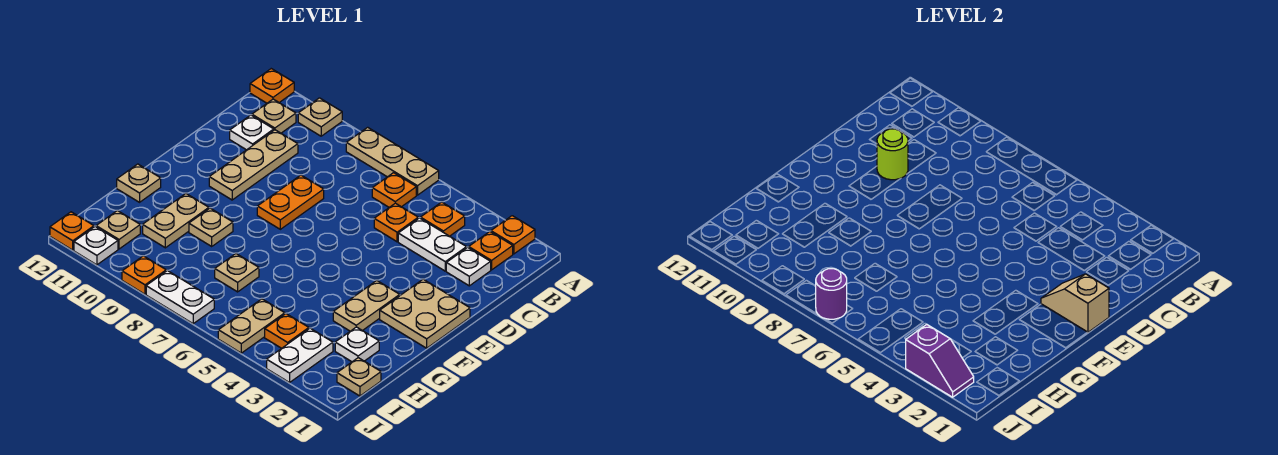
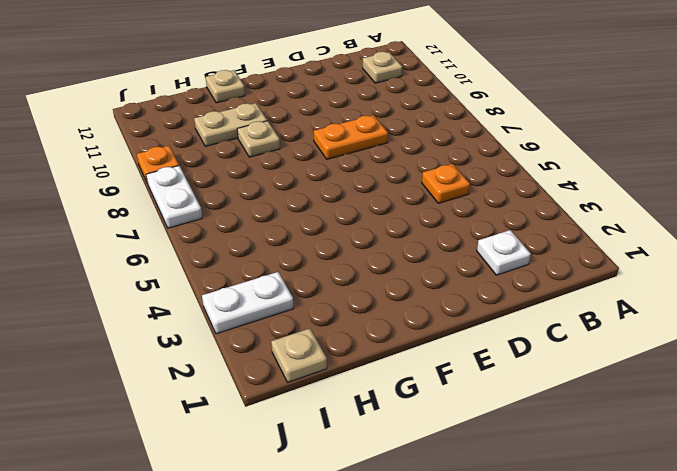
none -> orange plate A2 level 1
none -> tan plate A6:A8 level 1
none -> tan plate A10 level 1
none -> orange plate A12 level 1

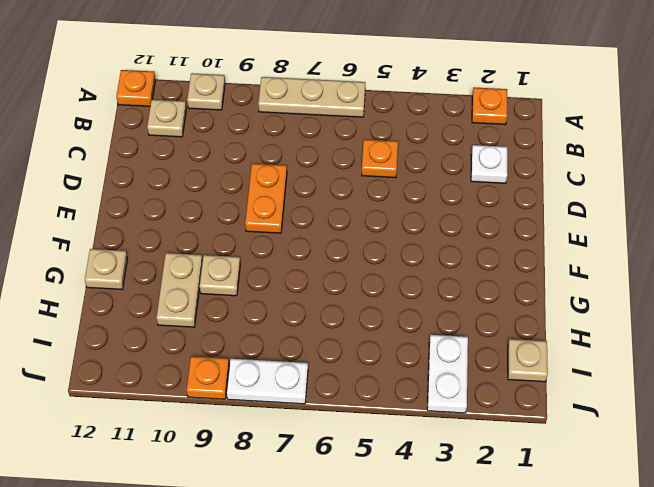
none -> orange plate B2 level 1
none -> orange plate B4 level 1
none -> orange plate B6 level 1
none -> white plate C3:C4 level 1

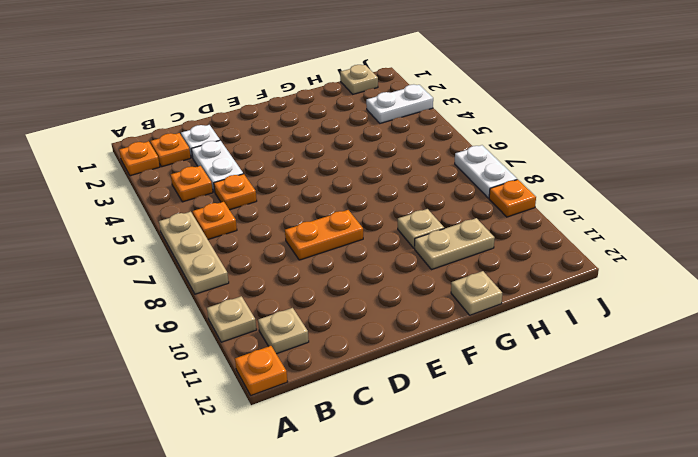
none -> tan plate C10:E10 level 1
none -> white plate C11 level 1
none -> tan plate E1:F2 level 1
none -> tan plate F3:G3 level 1

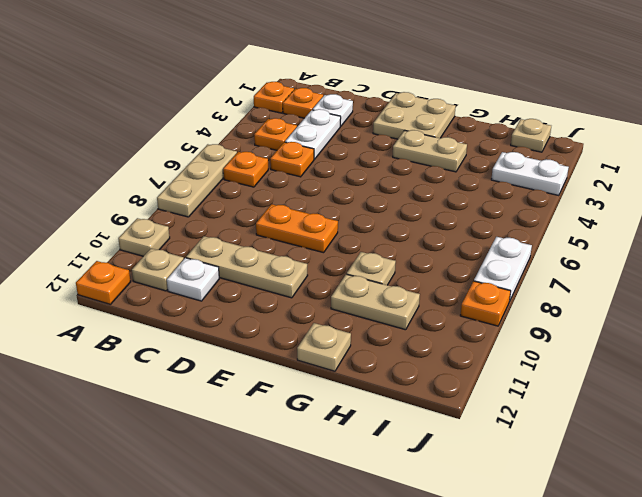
none -> white plate H2 level 1
none -> tan plate H7 level 1
none -> orange plate I4 level 1
none -> tan plate I5:J5 level 1

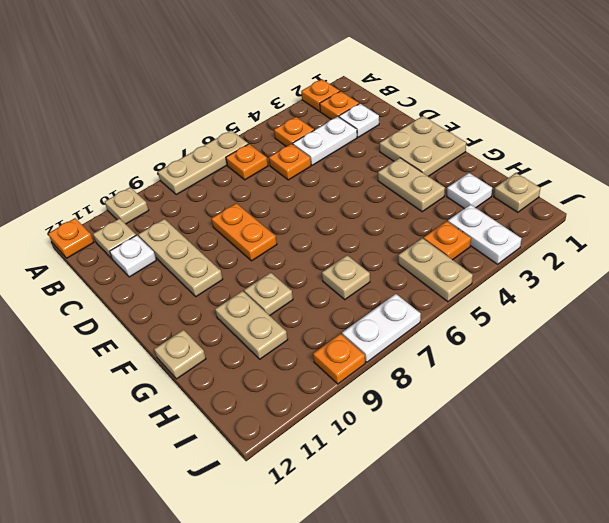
none -> tan plate I11 level 1
none -> white plate J11 level 1
none -> orange plate J12 level 1
none -> lime round brick D10 level 2

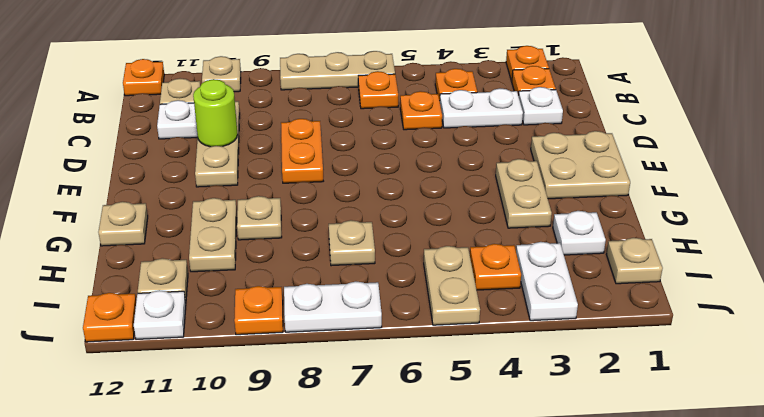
none -> tan slope E1:E2 level 2 top 1
none -> purple slope J2:J3 level 2 top 3
none -> purple round brick J7 level 2

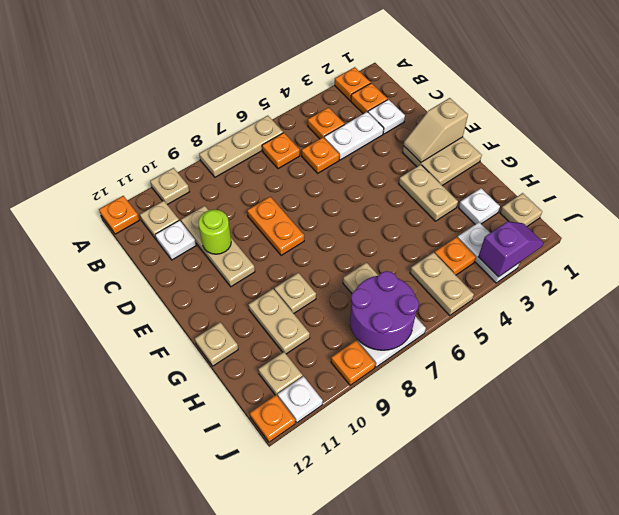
purple round brick I7:J8 level 2 -> purple round brick J7 level 2

